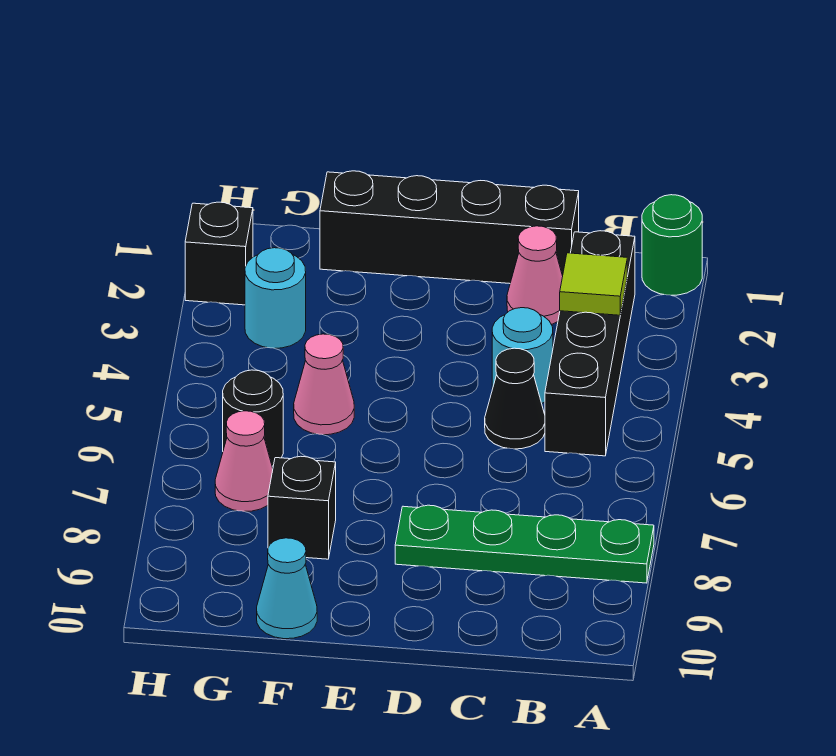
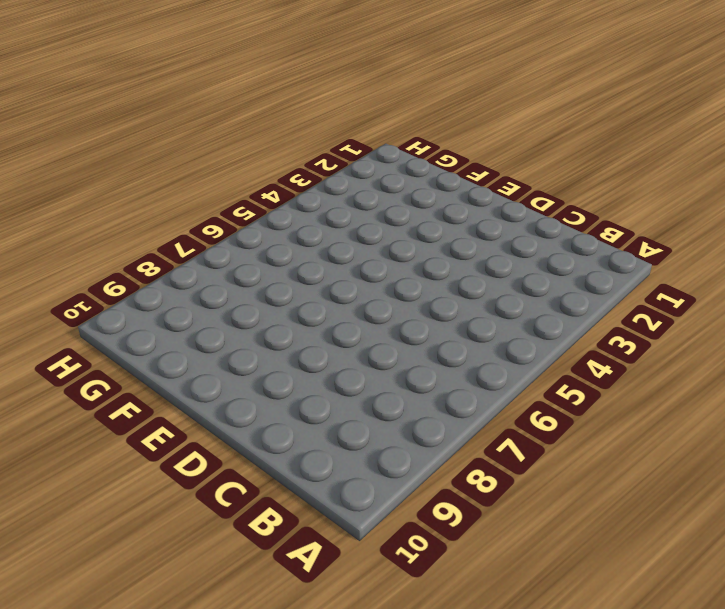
none -> green round brick A1 level 1
none -> green plate A8:D8 level 1
none -> black brick B2:B5 level 1

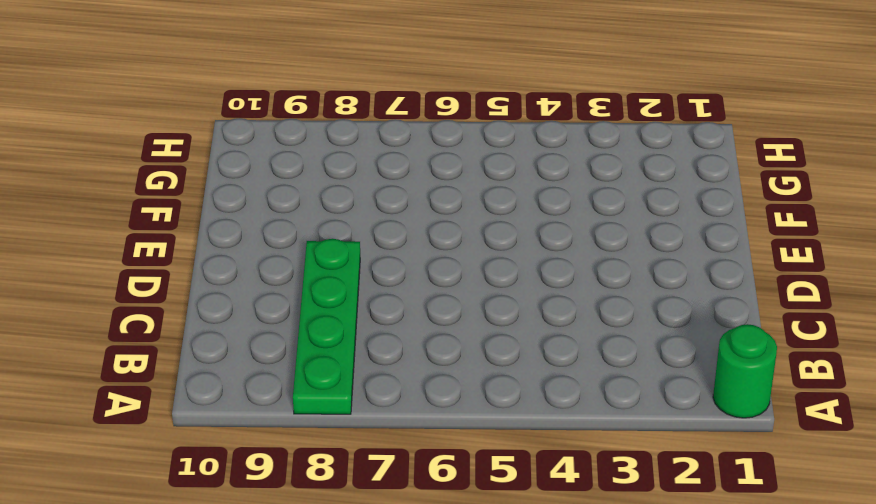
none -> black brick B2:B5 level 1
none -> black brick C1:F1 level 1
none -> pink cone C2 level 1

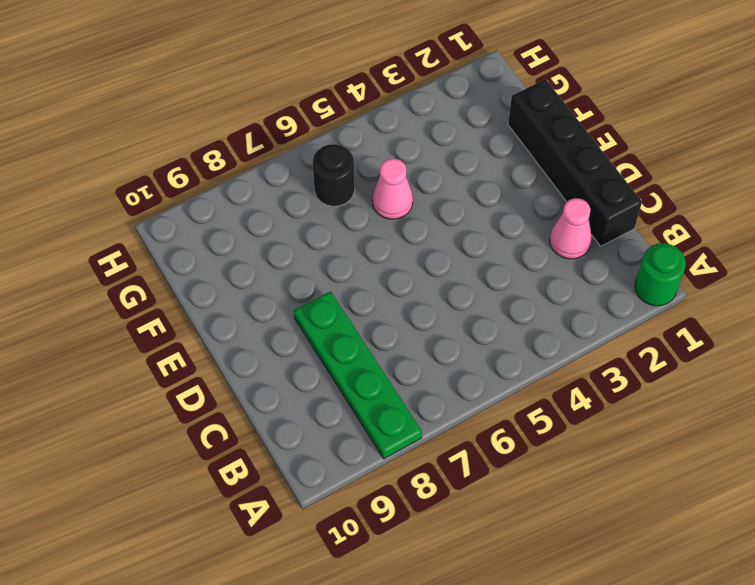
none -> black brick B2:B5 level 1
none -> cyan round brick C4 level 1
none -> black cone C5 level 1

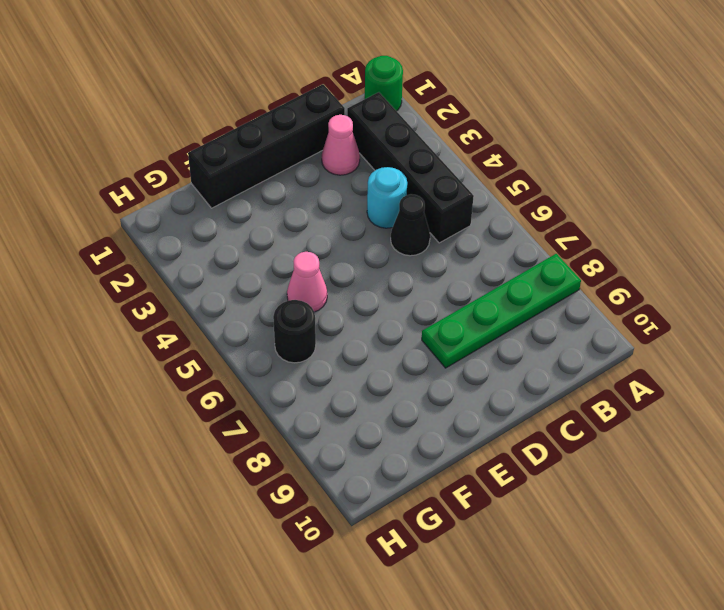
none -> black brick F8 level 1
none -> cyan cone F10 level 1
none -> cyan round brick G3 level 1

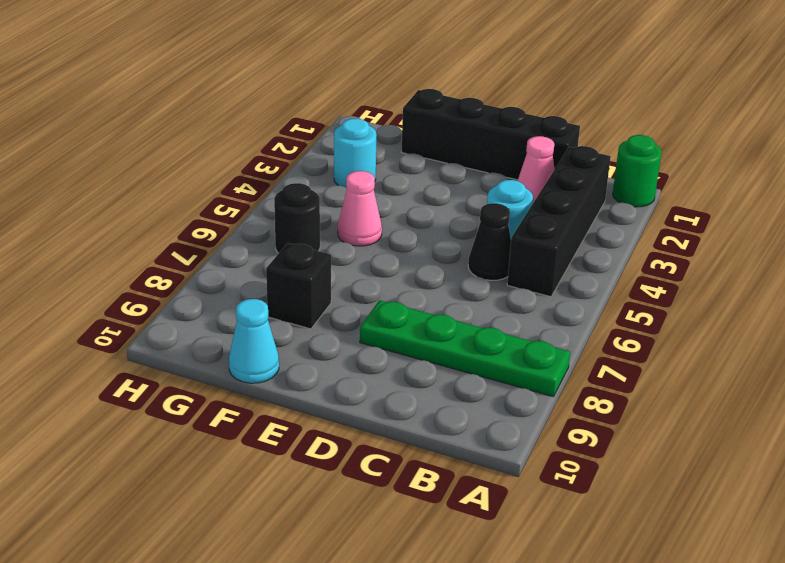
none -> pink cone G7 level 1
none -> black brick H2 level 1
none -> lime tile B3 level 2

